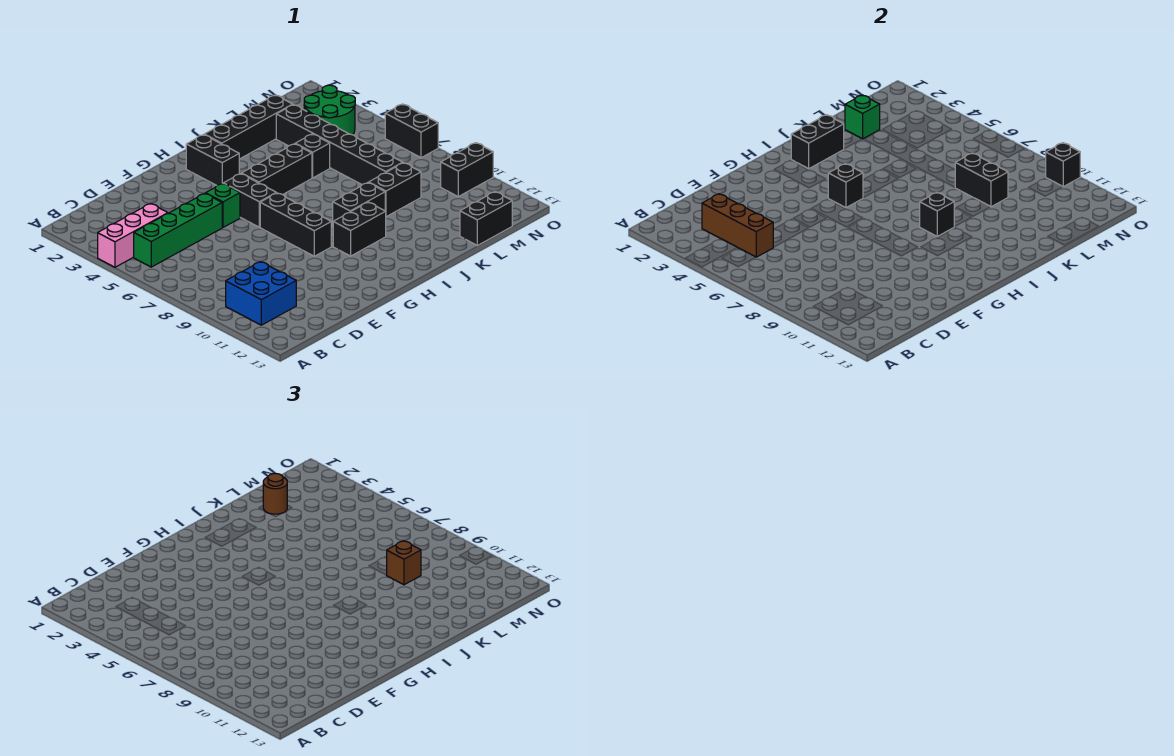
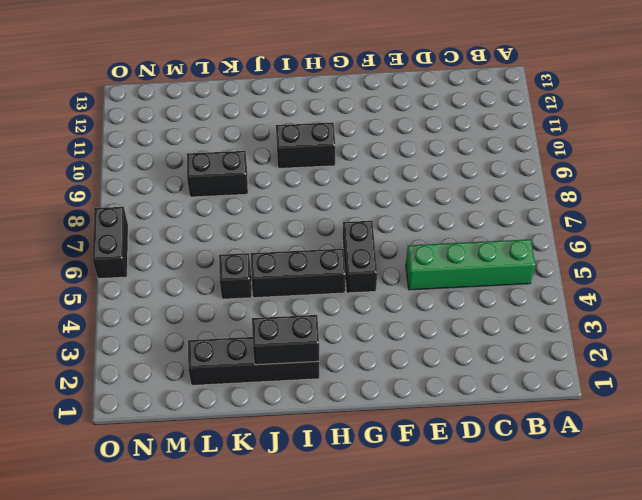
none -> pink brick A4:C4 level 1
none -> blue brick B10:C11 level 1
none -> green brick F5 level 1

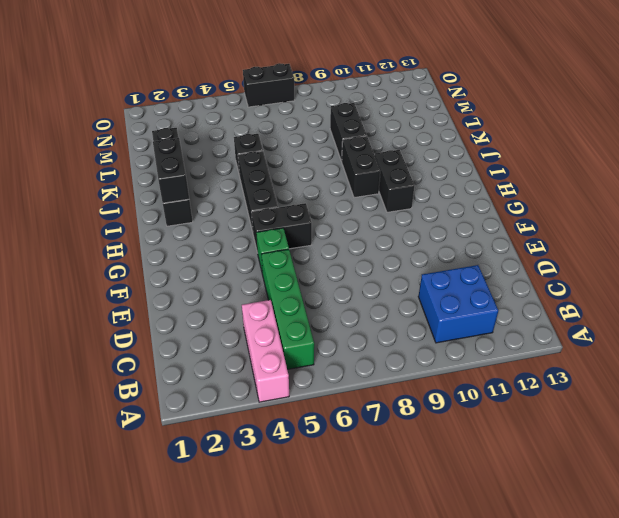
none -> black brick G7:G9 level 1
none -> black brick H2:H3 level 1
none -> black brick L3:L8 level 1

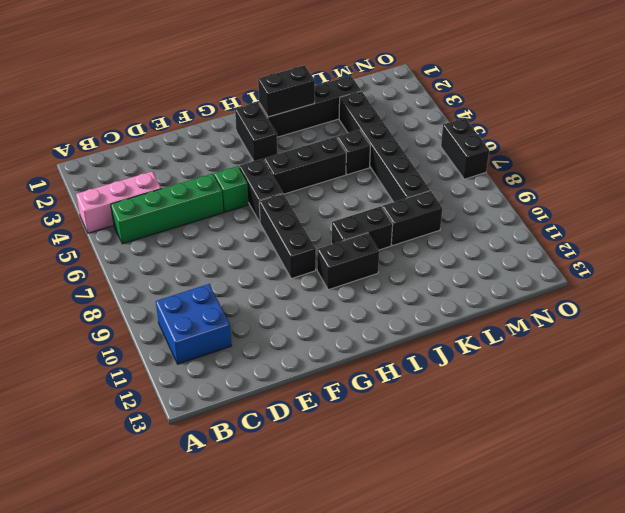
none -> black brick L13:M13 level 1
none -> green round brick M3:N4 level 1
none -> black brick N10:O10 level 1

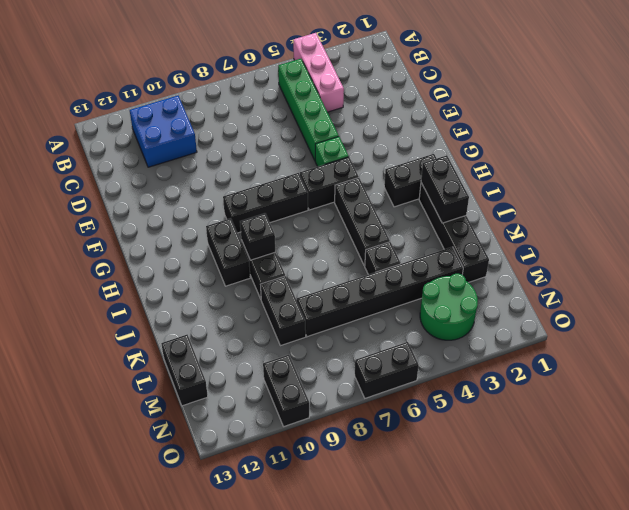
none -> brown brick C3:C5 level 2
none -> black brick H5 level 2
none -> green brick L2 level 2

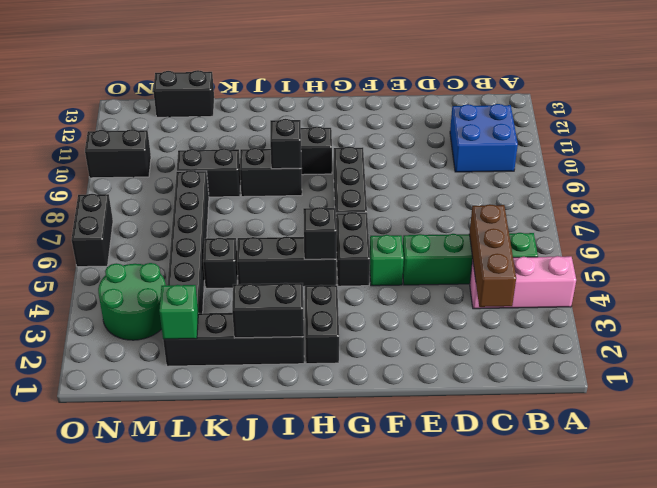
none -> black brick L8:L9 level 2
none -> black brick O10 level 2
none -> brown round brick L2 level 3

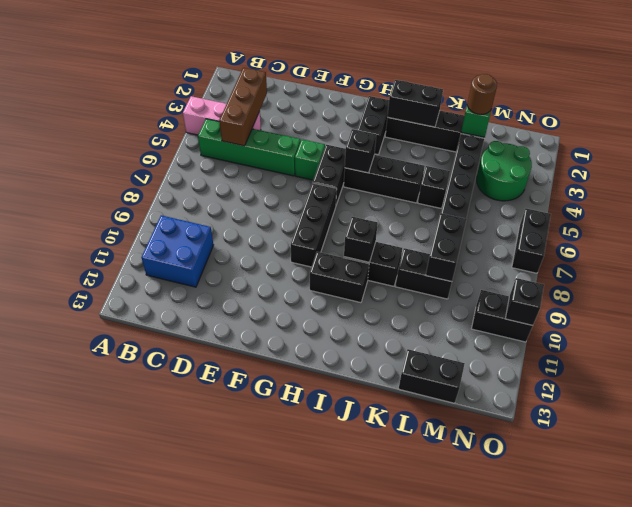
none -> brown brick L9 level 3

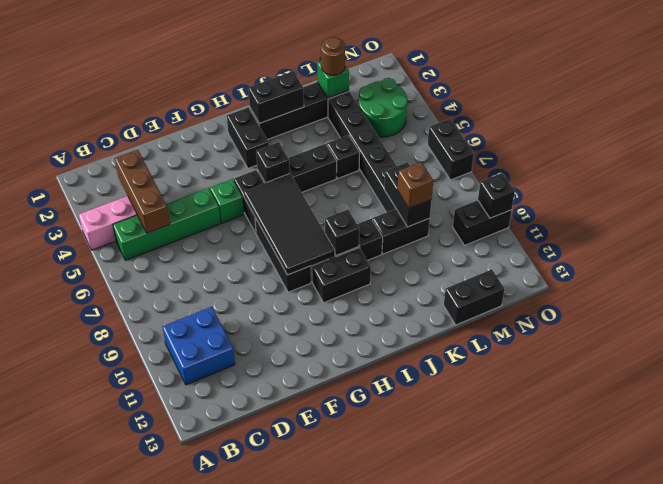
black tile G6:H9 level 2 -> none

